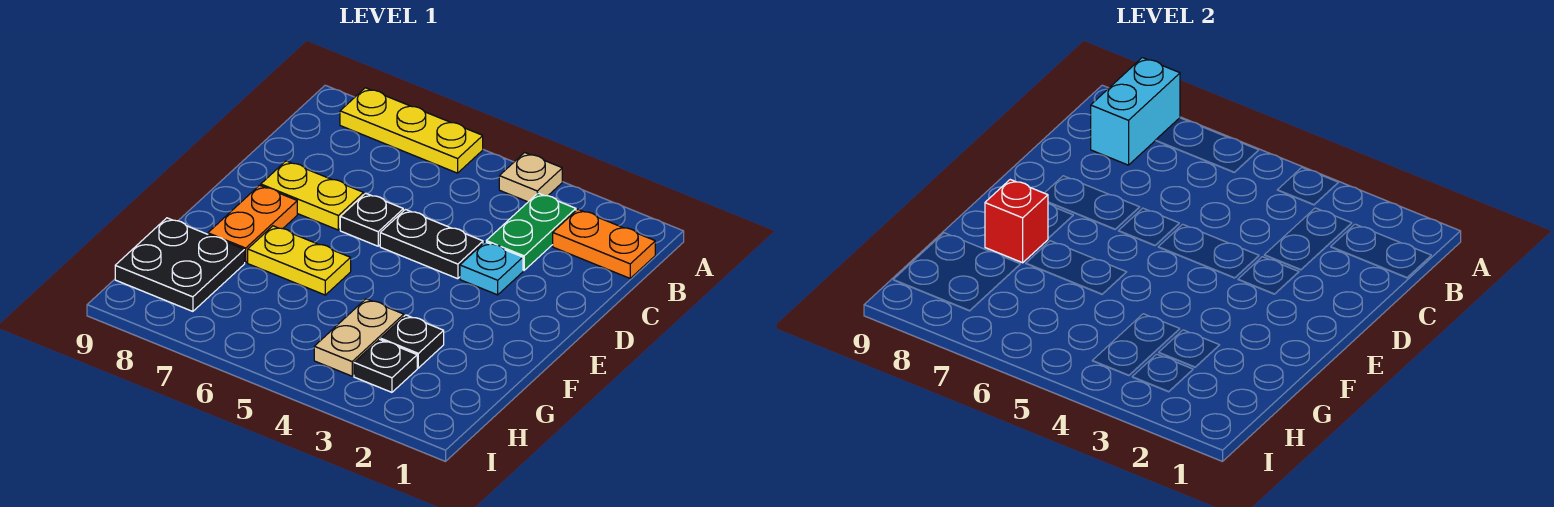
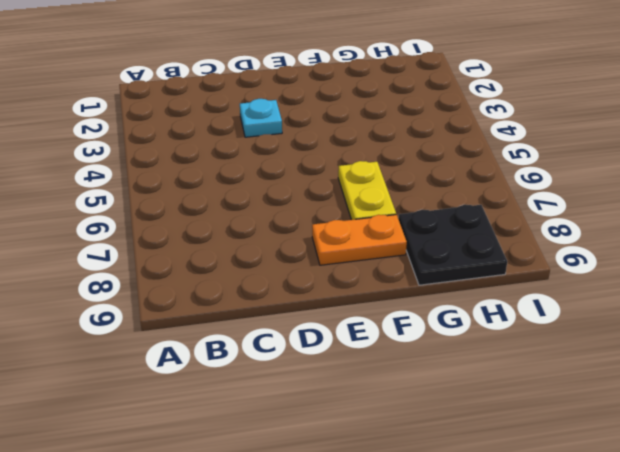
none -> tan plate A4 level 1
none -> yellow plate A6:A8 level 1
none -> orange plate B1:B2 level 1

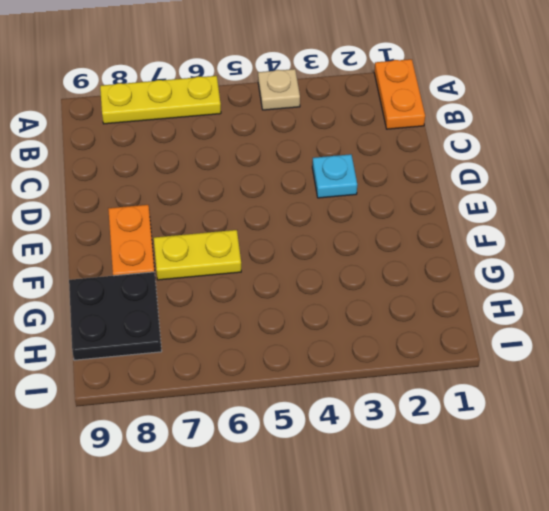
orange plate A1:B1 level 1 -> orange plate B1:B2 level 1
none -> green plate B3:C3 level 1
none -> black plate D4:D5 level 1
none -> black plate D6 level 1

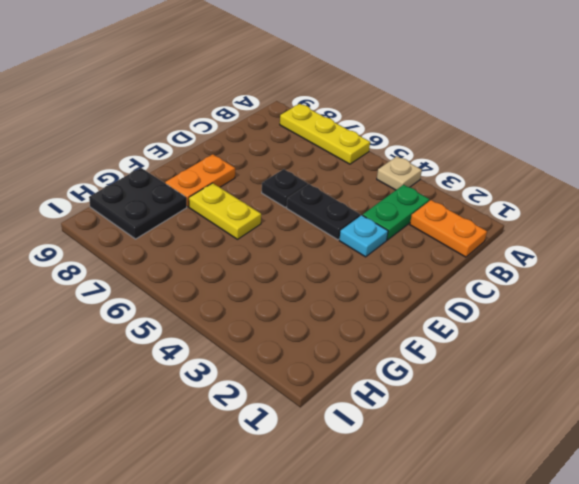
none -> yellow plate D7:D8 level 1
none -> black plate G3 level 1
none -> tan plate G4:H4 level 1

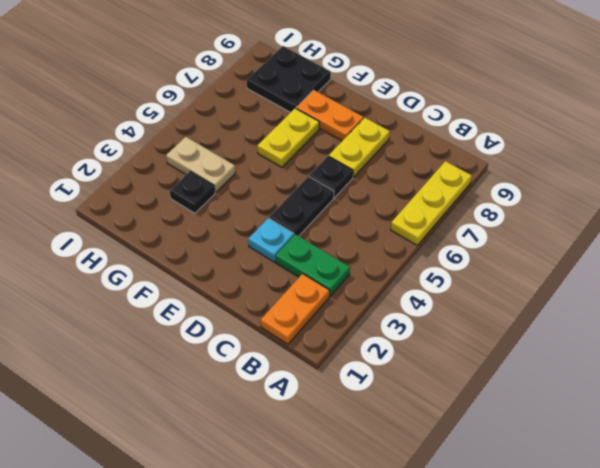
none -> tan plate A4 level 1
none -> black plate H3 level 1
none -> cyan brick A8:B8 level 2

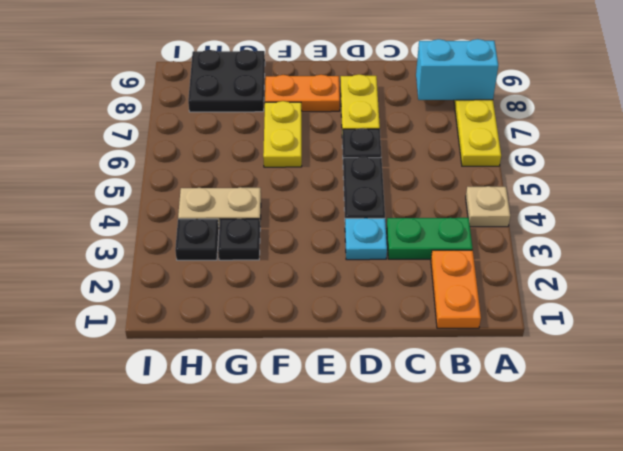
none -> red brick F8 level 2

